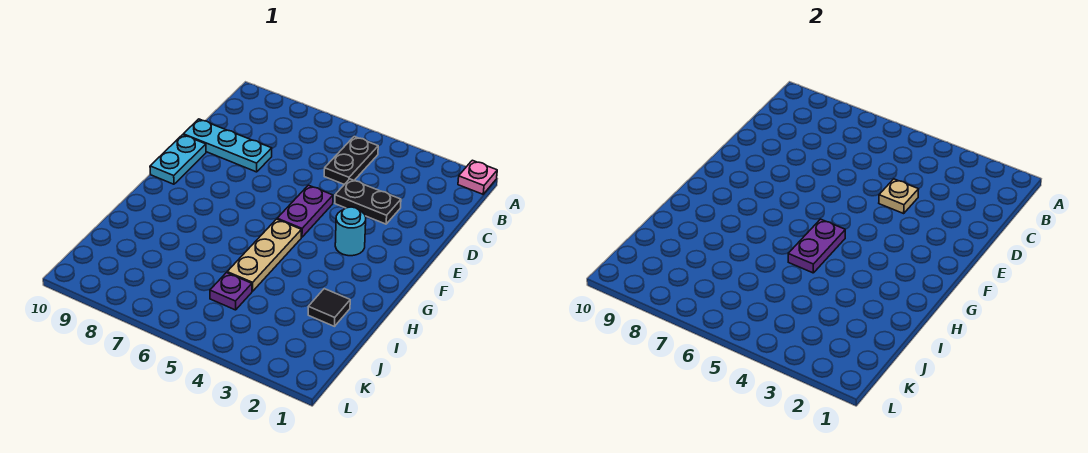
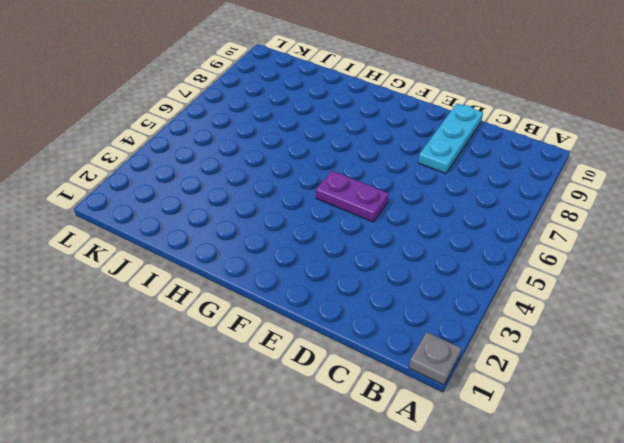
grey plate A1 level 1 -> pink plate A1 level 1
none -> black plate B5:C5 level 1
none -> black plate D3:D4 level 1
none -> cyan plate E10:F10 level 1

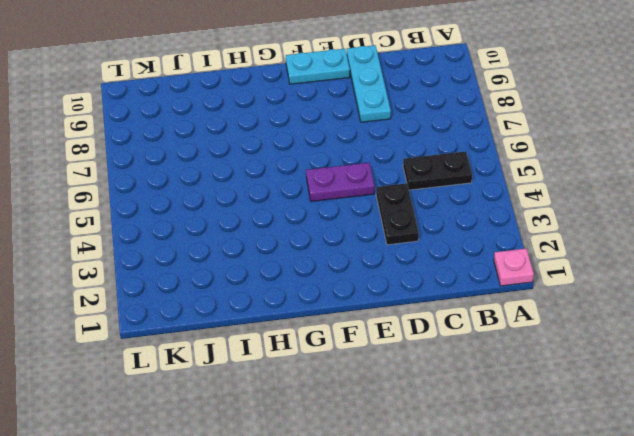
none -> cyan round brick F3 level 1
none -> tan plate G5:I5 level 1
none -> black tile I2 level 1

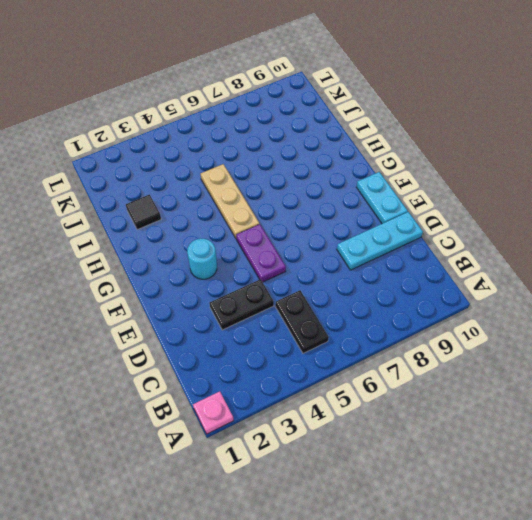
none -> purple plate J5 level 1
none -> tan plate D4 level 2
none -> purple plate G5:H5 level 2

